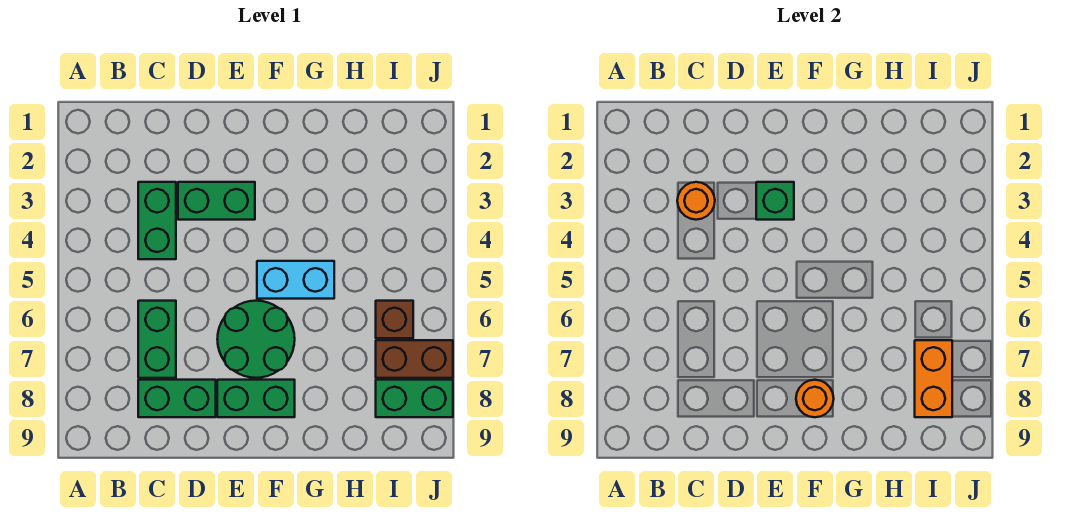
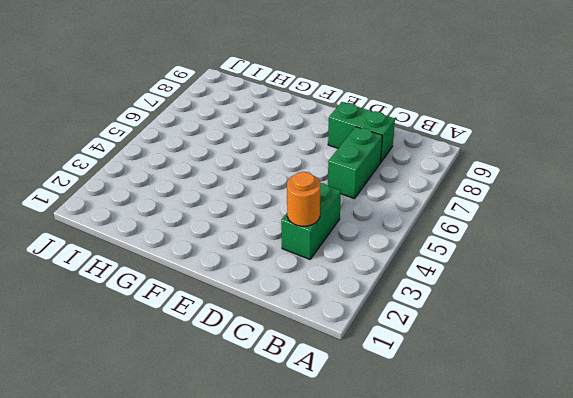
none -> green brick D3:E3 level 1
none -> green round brick E6:F7 level 1
none -> green brick E8:F8 level 1

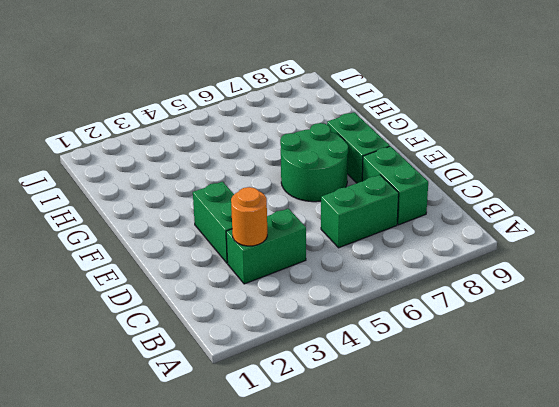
none -> cyan brick F5:G5 level 1
none -> brown brick I6 level 1
none -> brown brick I7:J7 level 1

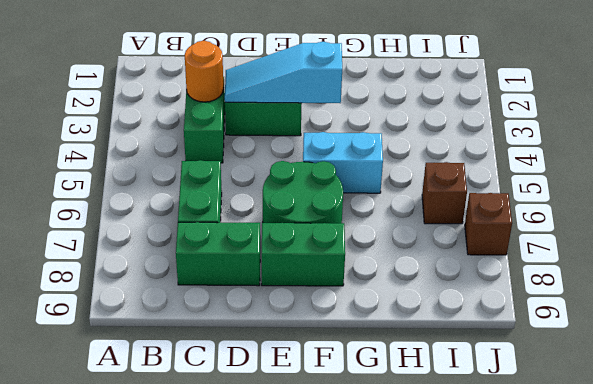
cyan slope D3:F3 level 2 top F -> green brick E3 level 2
brown brick J7 level 1 -> brown brick I7:J7 level 1
none -> green brick I8:J8 level 1
none -> orange round brick F8 level 2
none -> orange brick I7:I8 level 2

